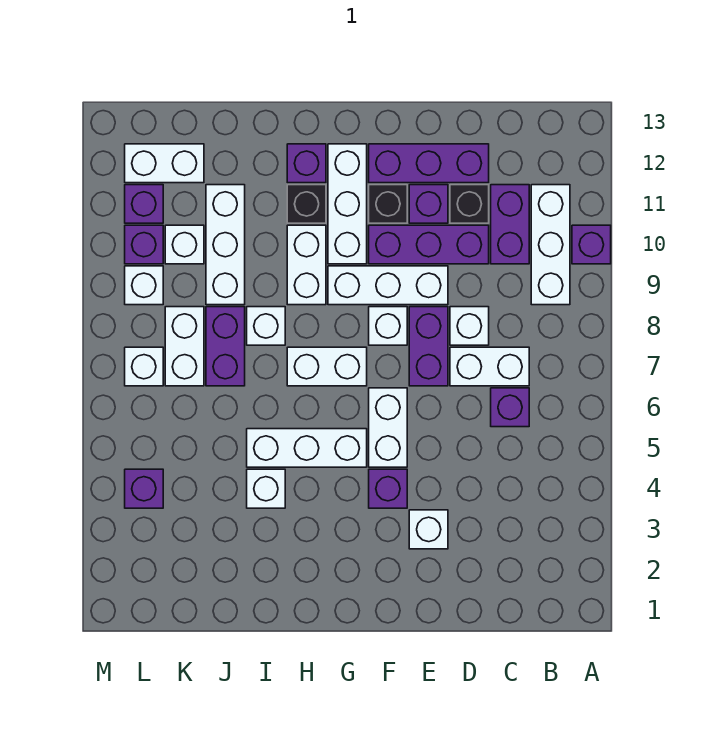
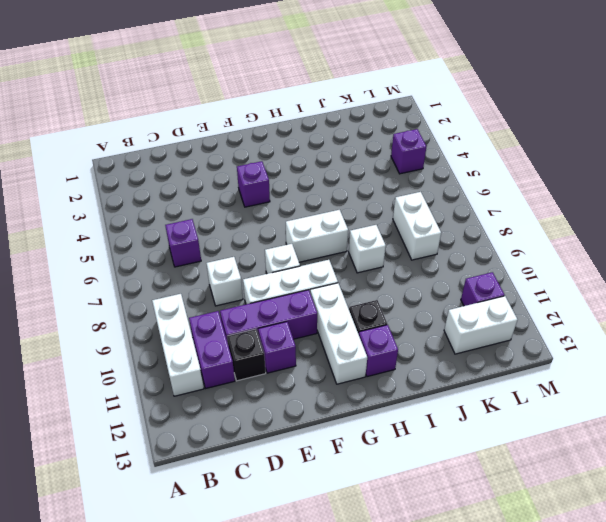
none -> purple brick A10 level 1
none -> white brick C7:D7 level 1
none -> purple brick D12:F12 level 1
none -> white brick E3 level 1

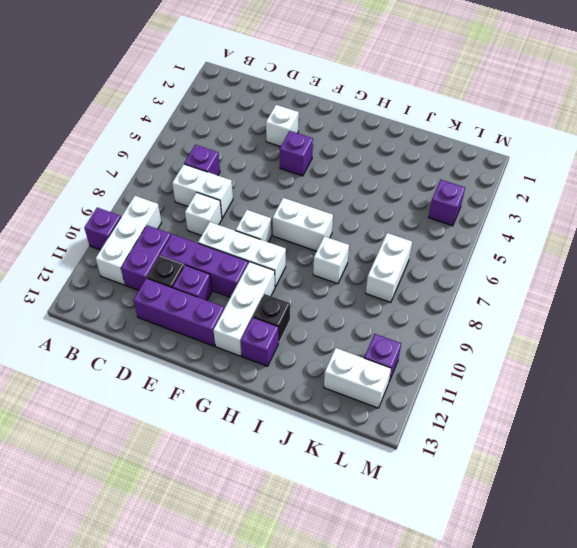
none -> purple brick E7:E8 level 1
none -> white brick F5:F6 level 1
none -> black brick F11 level 1
none -> white brick G5:I5 level 1

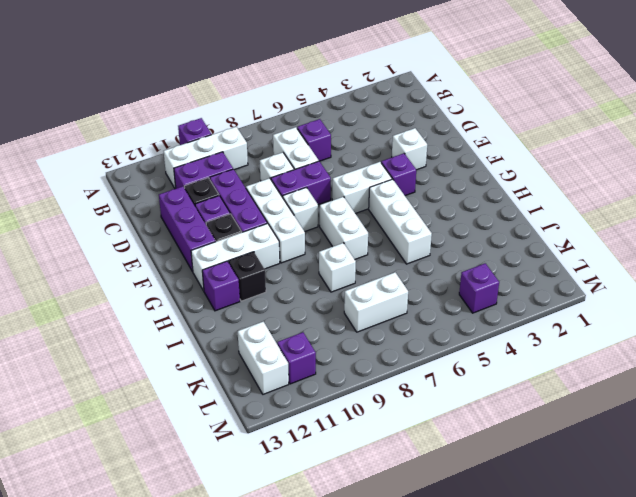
none -> white brick H9:H10 level 1
none -> white brick I4 level 1
none -> purple brick J7:J8 level 1
none -> white brick J9:J11 level 1

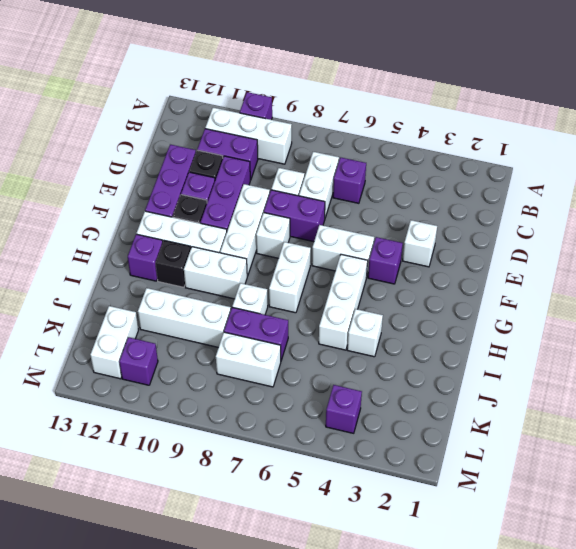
none -> white brick K10 level 1
none -> white brick L7 level 1
none -> white brick L9 level 1
none -> purple brick L10 level 1

